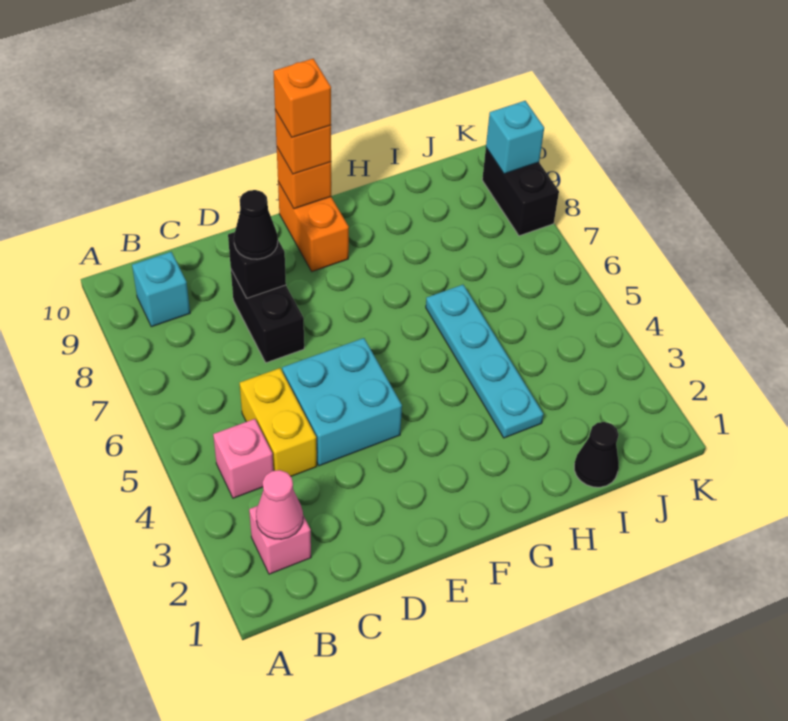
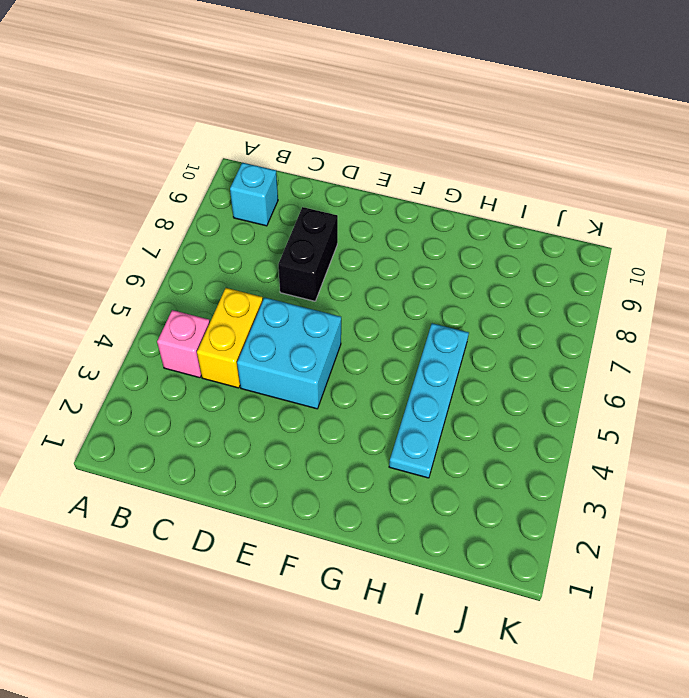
none -> pink brick B2 level 1
none -> orange brick F9:F10 level 1
none -> black cone I1 level 1

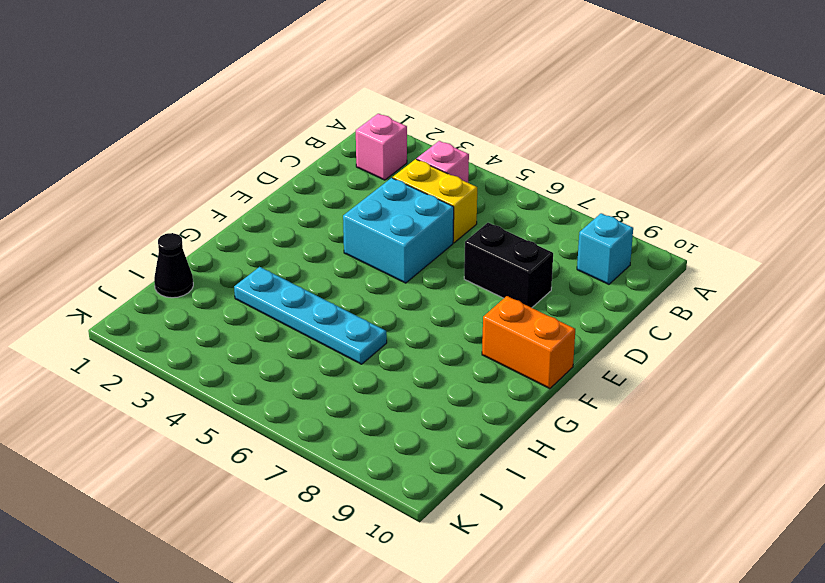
none -> black brick K8:K9 level 1
none -> pink cone B2 level 2
none -> black brick D8 level 2

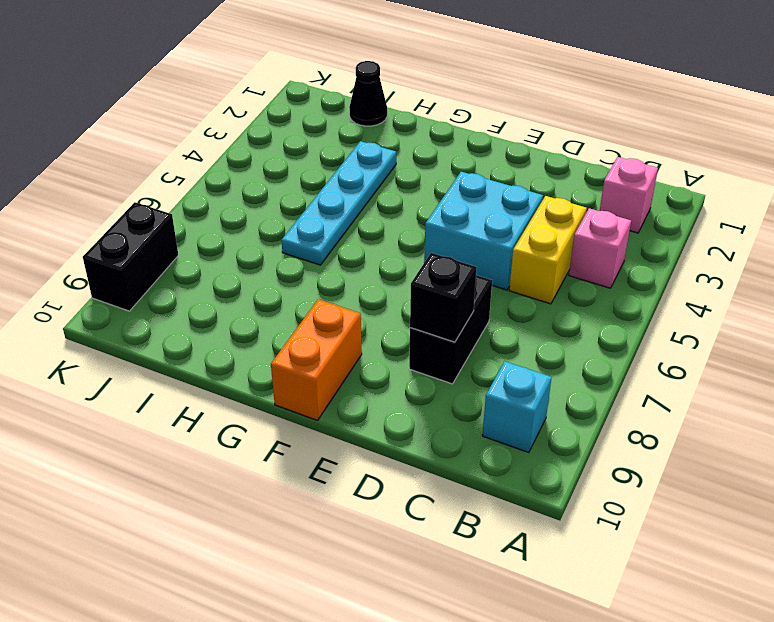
none -> pink cone B2 level 2
none -> orange brick F10 level 2
none -> cyan brick K9 level 2

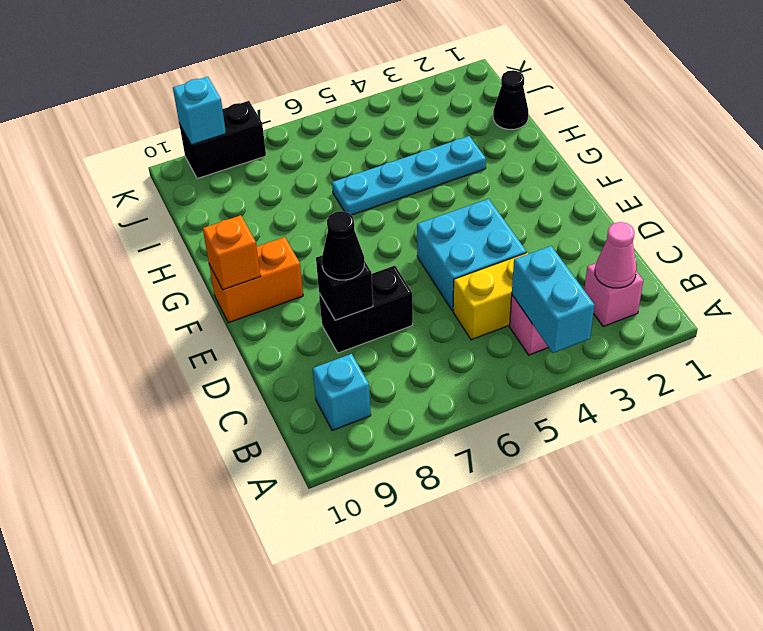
cyan brick A4:B4 level 2 -> none
none -> orange brick F10 level 3
none -> orange brick F10 level 4

